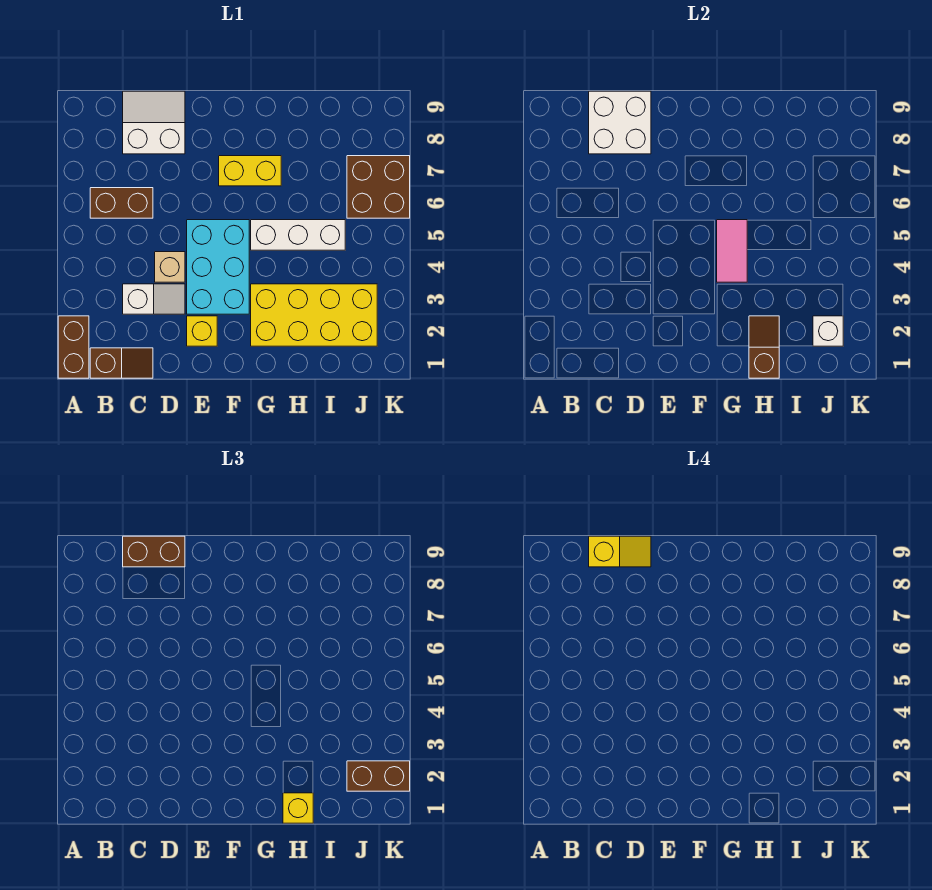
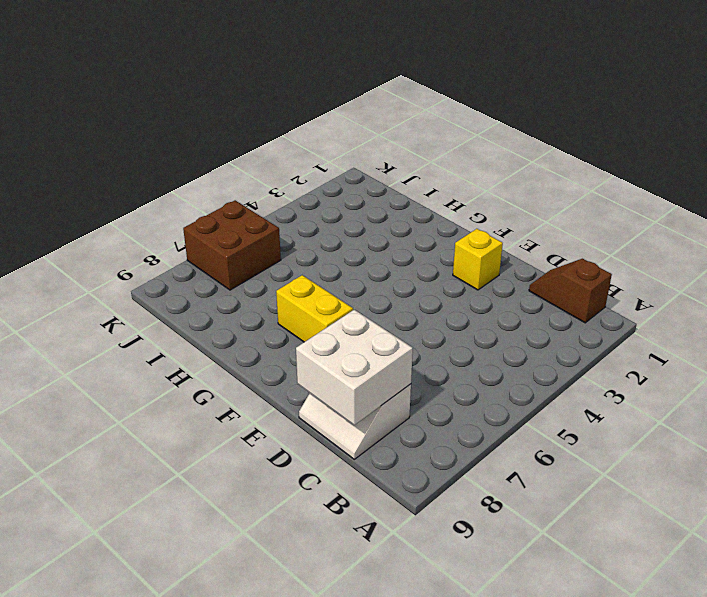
none -> brown brick A1:A2 level 1
none -> brown brick B6:C6 level 1
none -> white slope C3:D3 level 1 top C

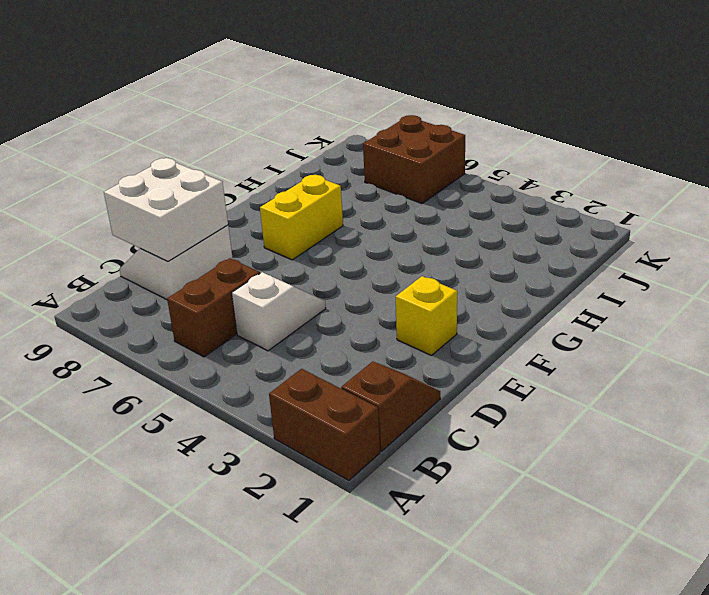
white slope C5:D5 level 1 top C -> white slope C3:D3 level 1 top C
none -> tan brick D4 level 1
none -> cyan brick E3:F5 level 1
none -> yellow brick G2:J3 level 1

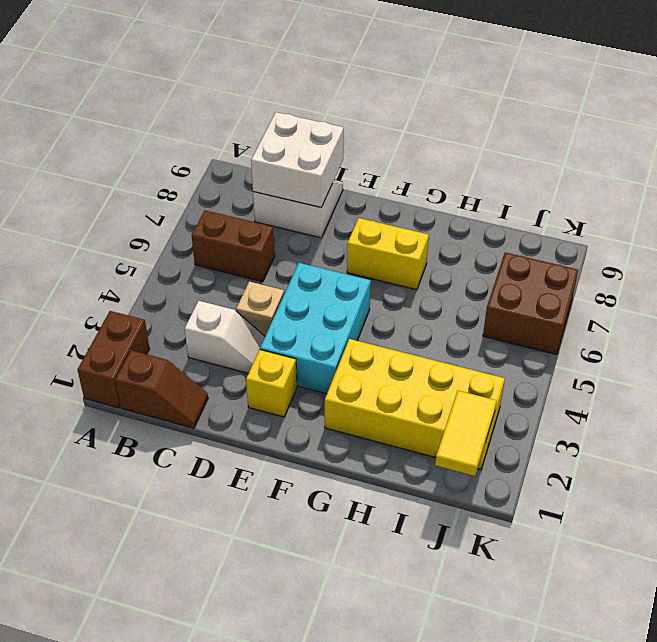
yellow tile J1:J2 level 2 -> white brick J2 level 2
none -> white brick G5:I5 level 1
none -> pink tile G4:G5 level 2
none -> brown slope H1:H2 level 2 top 1

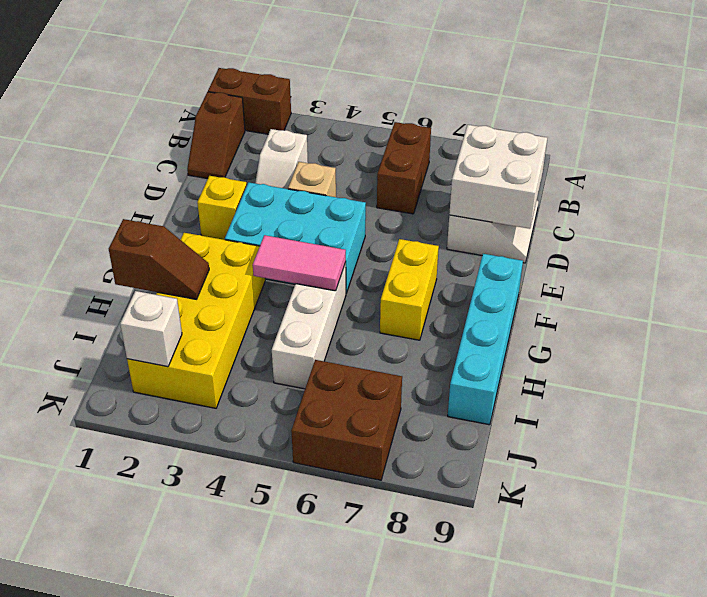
cyan brick F9:I9 level 1 -> none
none -> brown brick C9:D9 level 3
none -> yellow brick H1 level 3
none -> brown brick J2:K2 level 3

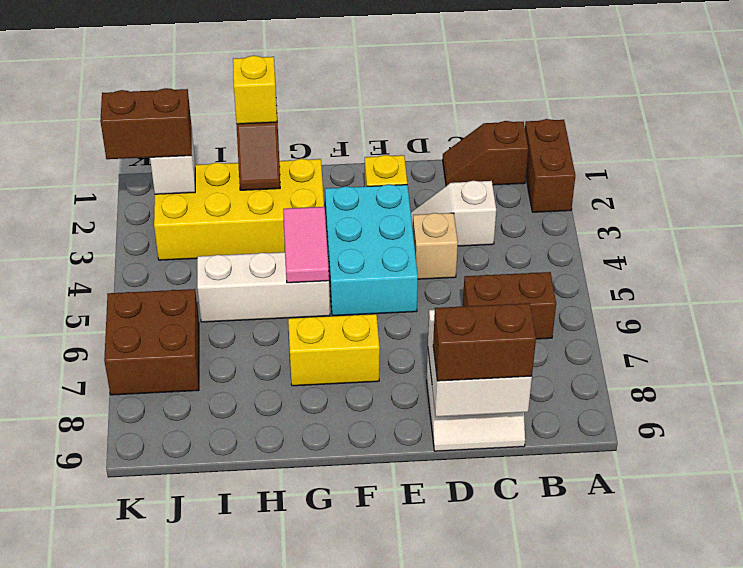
none -> yellow slope C9:D9 level 4 top C

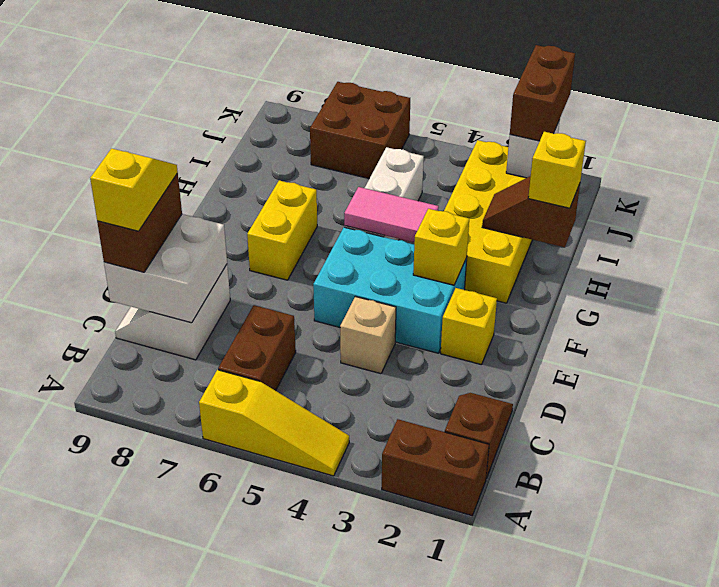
yellow slope A4:A6 level 1 top 6 -> none
yellow brick F3 level 2 -> none
none -> white slope C3:D3 level 1 top C

